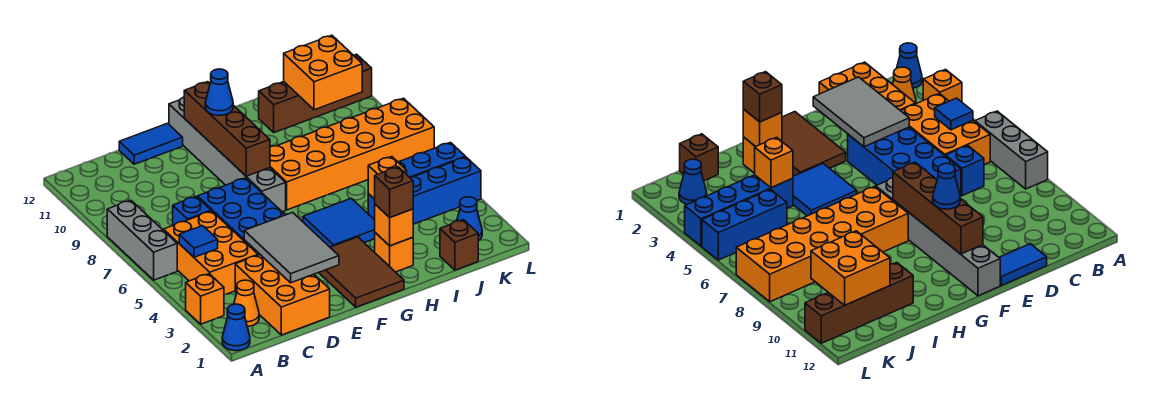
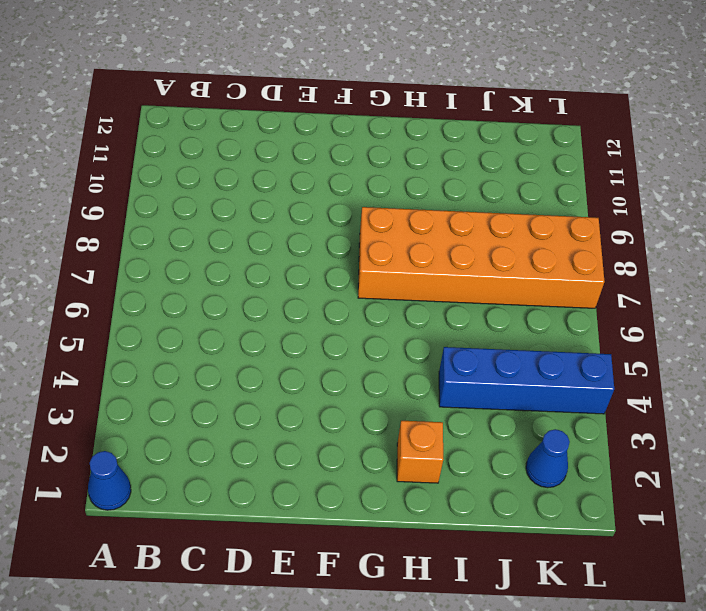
none -> orange brick A3 level 1
none -> grey brick A6:A8 level 1
none -> orange cone B2 level 1

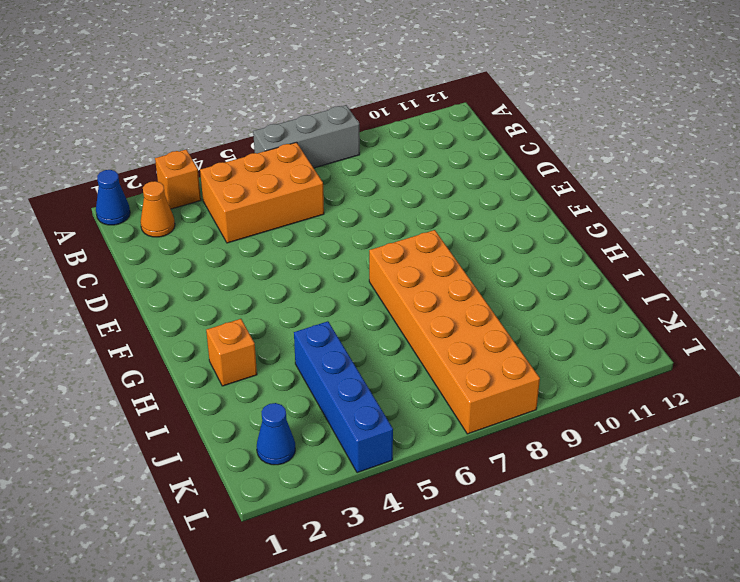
none -> orange brick C1:D3 level 1
none -> blue brick C7 level 1
none -> blue brick D4:E7 level 1

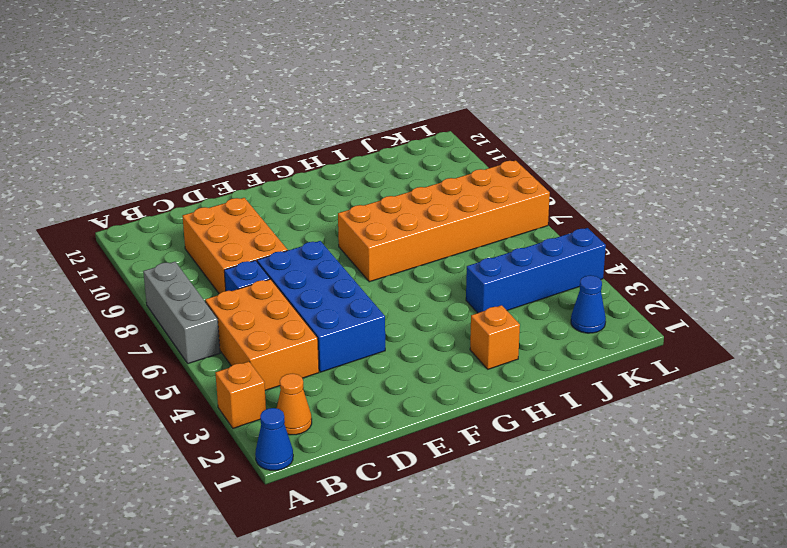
orange brick C8:D10 level 1 -> orange brick C1:D3 level 1
none -> blue tile D12:E12 level 1
none -> brown tile F1:G3 level 1
none -> grey brick F7:F12 level 1

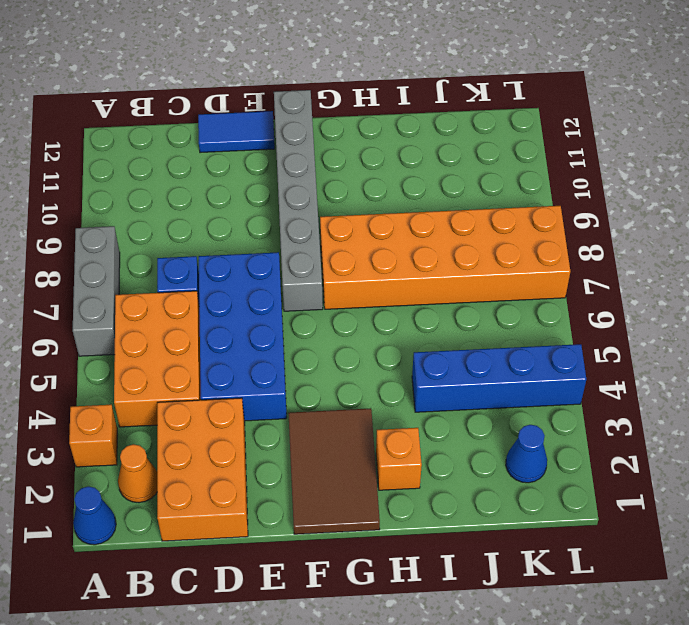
none -> blue tile G4:H5 level 1
none -> brown brick I11:L11 level 1
none -> brown brick J1 level 1

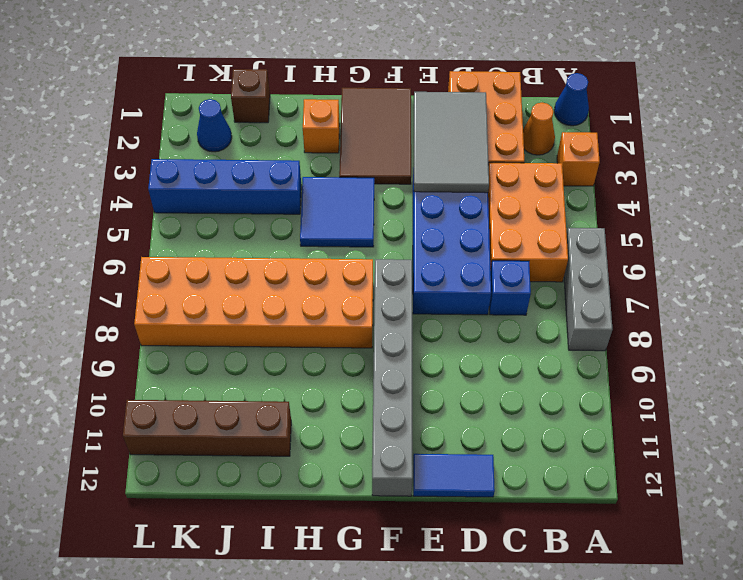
none -> blue brick J5:L5 level 1
none -> blue tile B5 level 2
none -> brown brick F8:F11 level 2

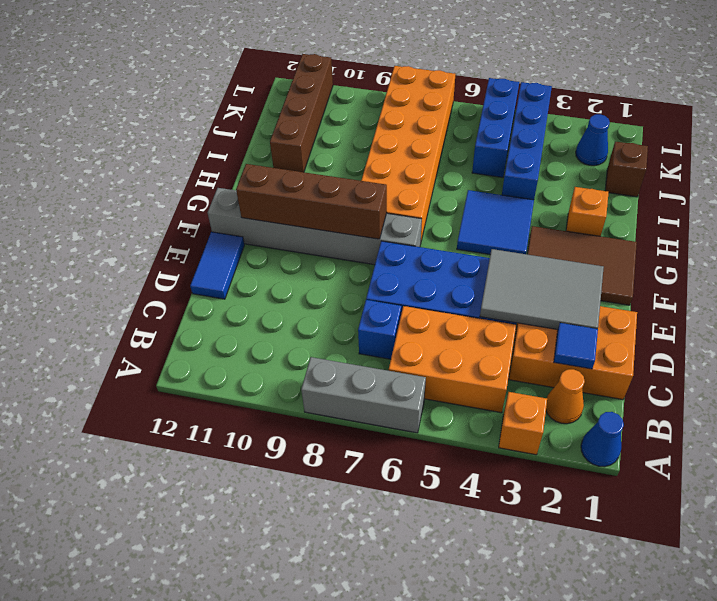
blue tile C2 level 2 -> blue tile B5 level 2
none -> orange brick H2 level 2
none -> orange brick I4 level 2
none -> orange brick J10:K11 level 2

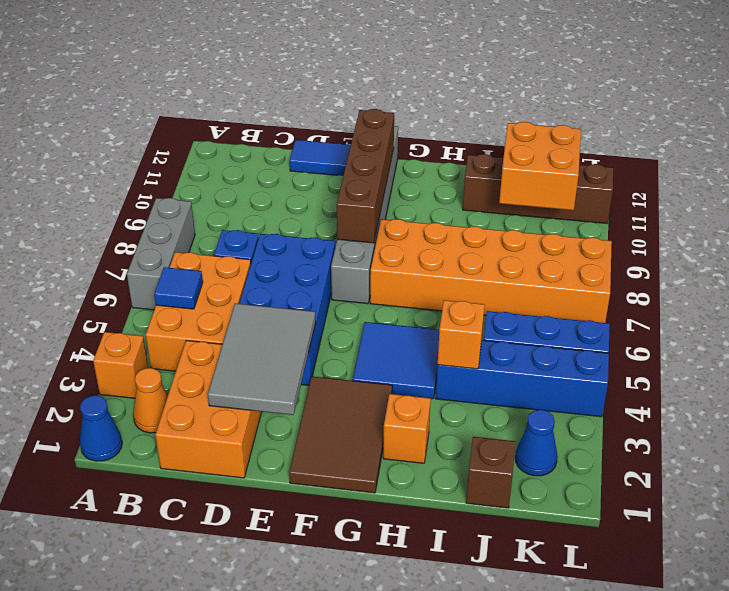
none -> orange brick H2 level 2
none -> blue cone F10 level 3
none -> brown brick H2 level 3

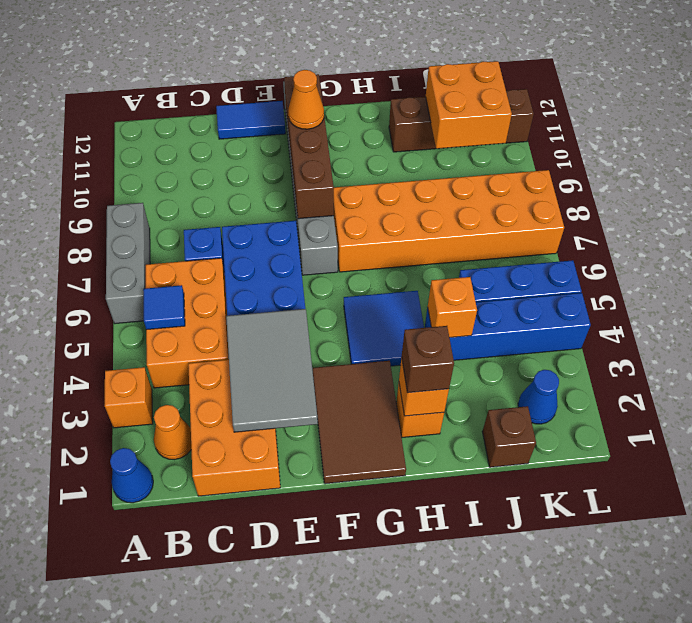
orange cone F10 level 3 -> blue cone F10 level 3

